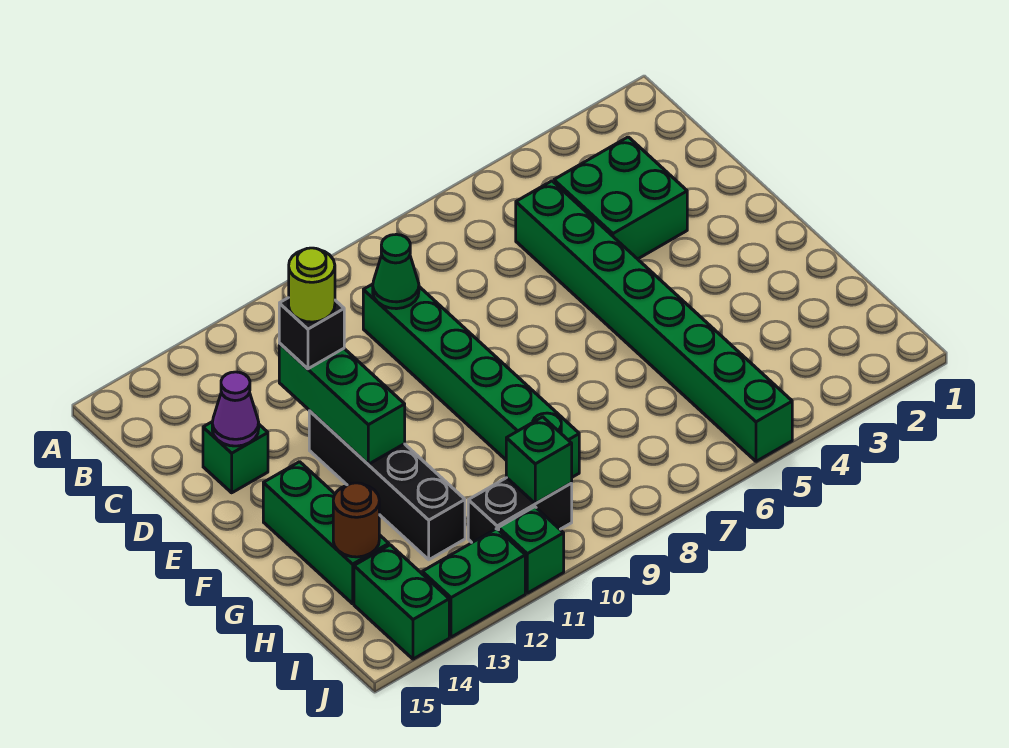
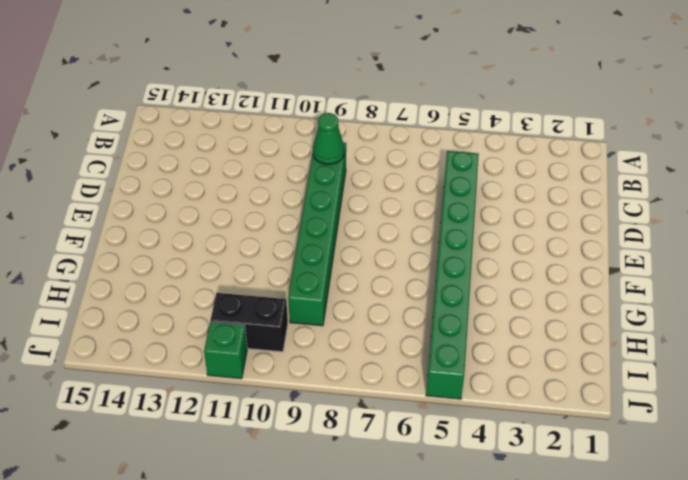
none -> green brick C3:D4 level 1
none -> green brick D14 level 1
none -> black brick E12:H12 level 1

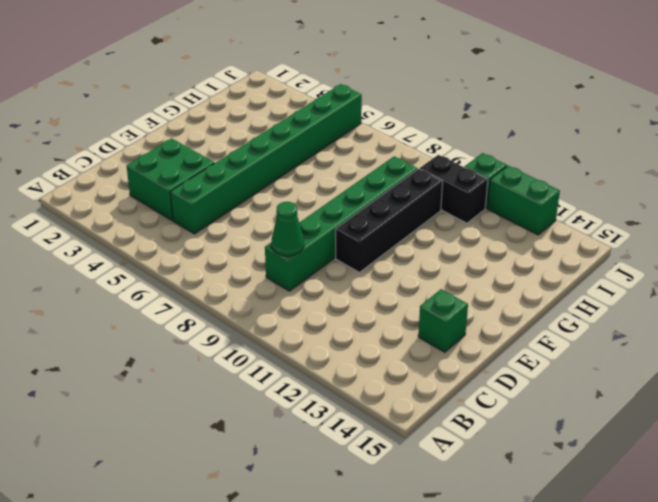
black brick E10:H10 level 1 -> black brick E12:H12 level 1
none -> green brick F14:H14 level 1
none -> green brick I14:J14 level 1
none -> green brick D12:F12 level 2

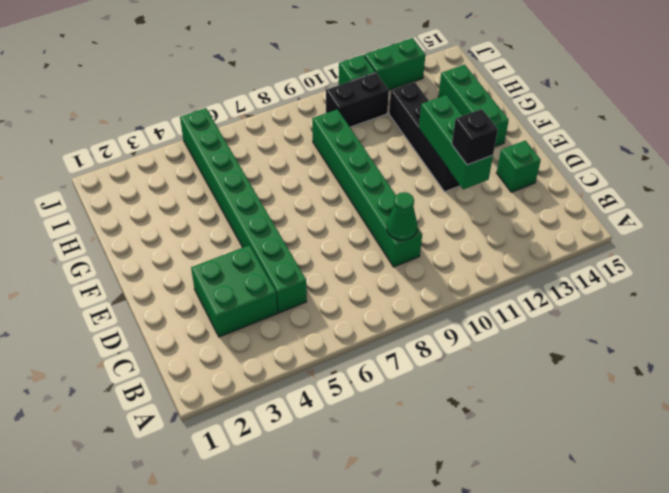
none -> green brick I14:J14 level 1
none -> purple cone D14 level 2
none -> brown round brick H14 level 2

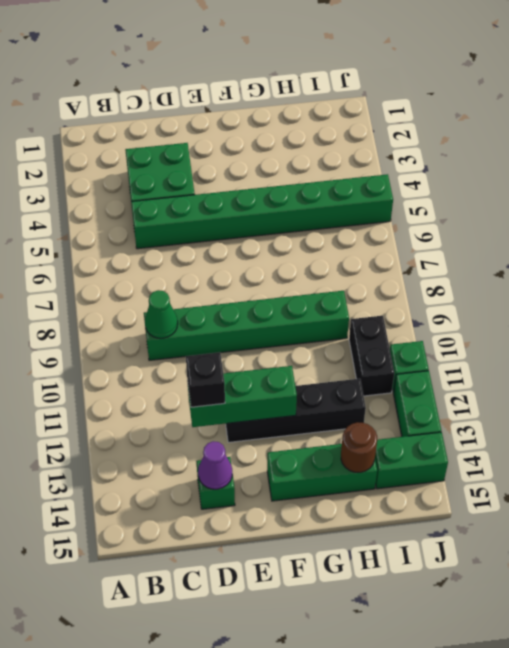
none -> green brick I10 level 2
none -> lime round brick D12 level 4

